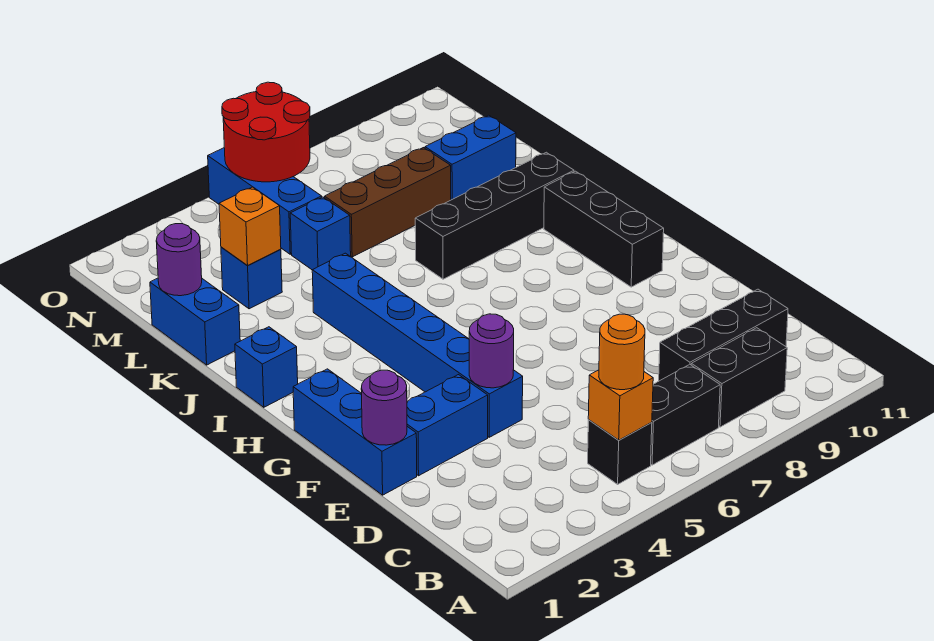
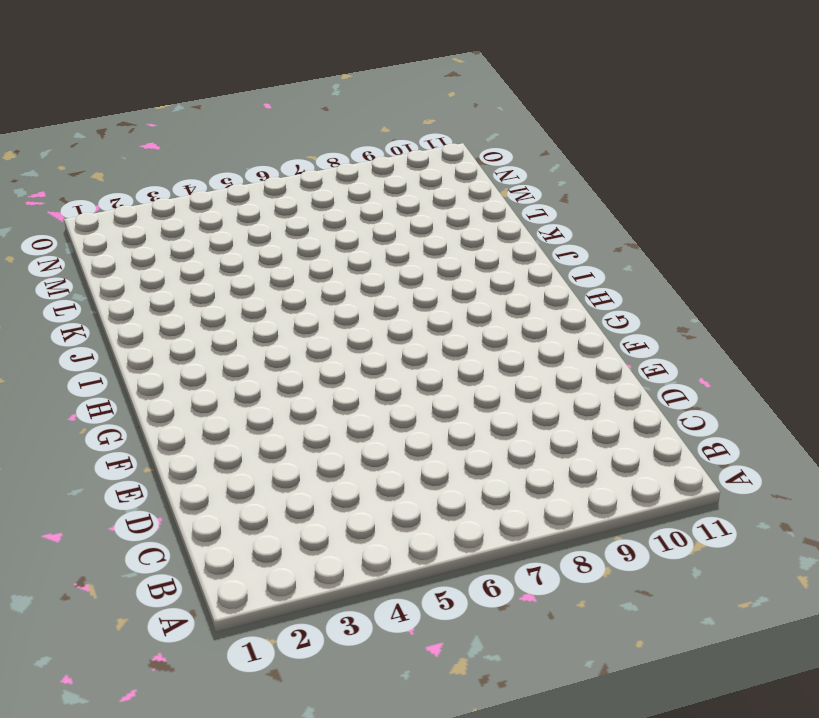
none -> black brick B5 level 1
none -> black brick B6:B7 level 1
none -> black brick B8:B9 level 1

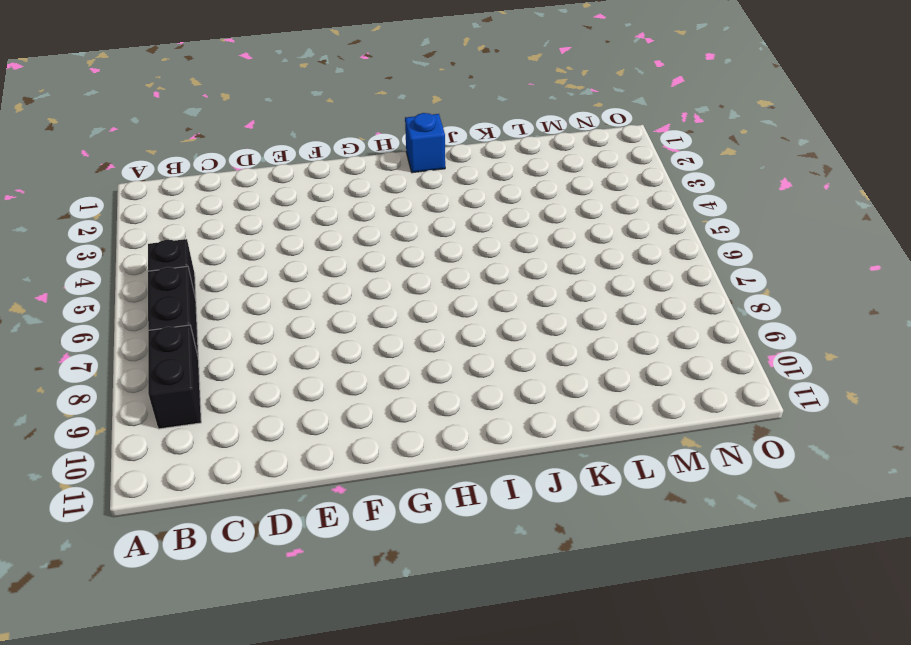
none -> black brick C8:C10 level 1
none -> blue brick E1:G1 level 1
none -> blue brick E2:E3 level 1

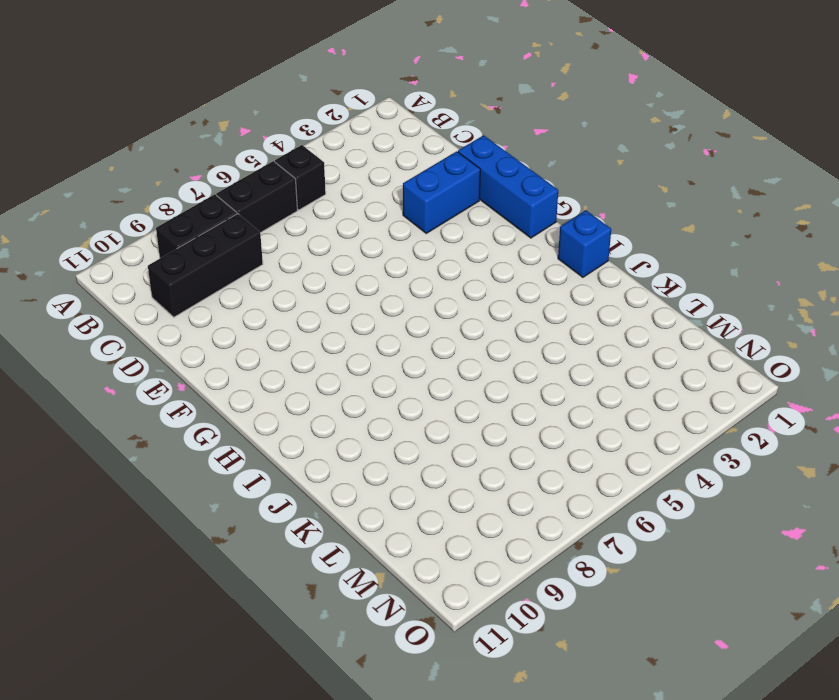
none -> blue brick E4:J4 level 1
none -> black brick G10:I10 level 1
none -> black brick J7:J10 level 1

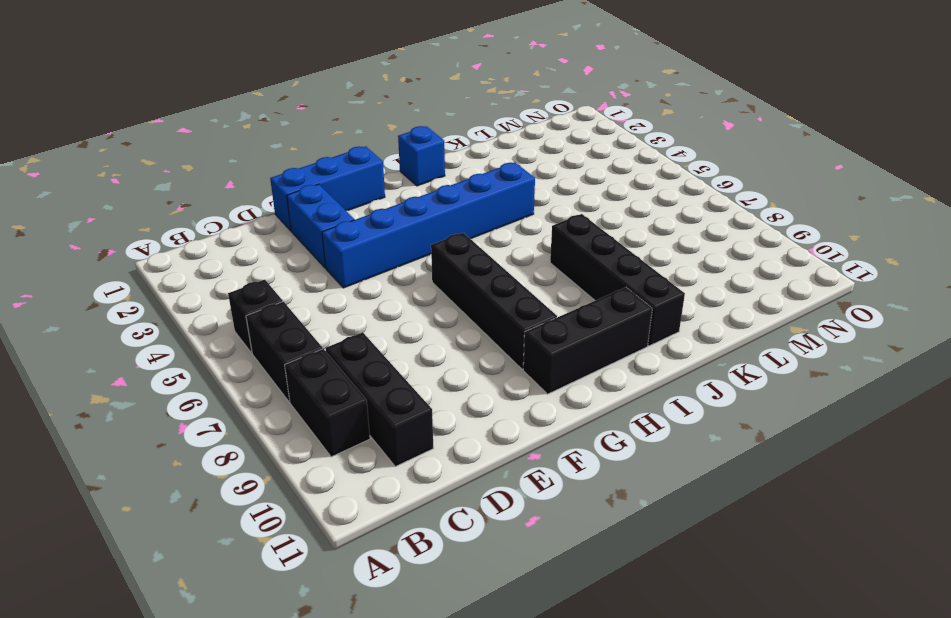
black brick G6:G9 level 1 -> none
none -> blue brick K1:L1 level 1
none -> blue brick L3 level 1
none -> blue brick L5 level 1

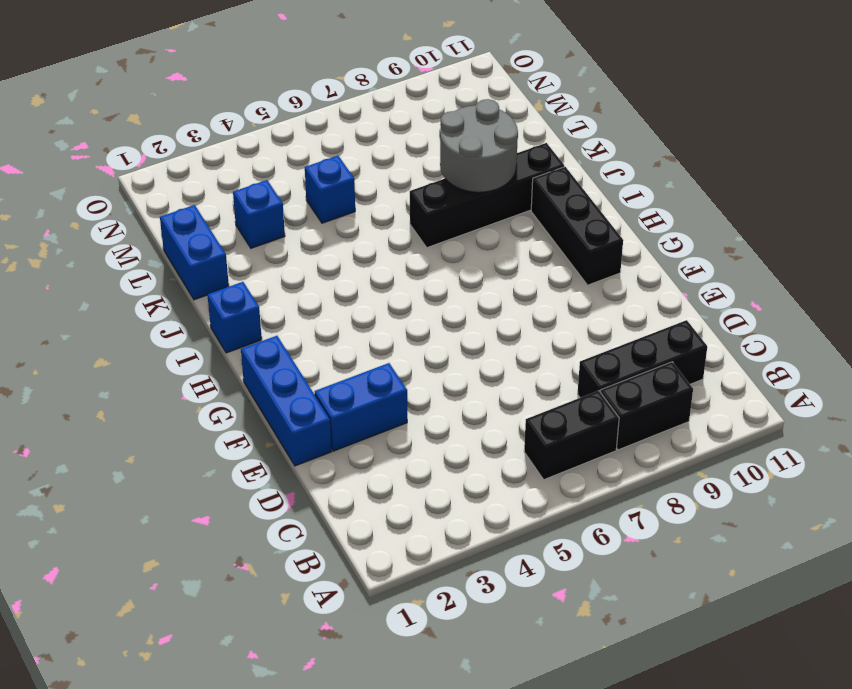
grey round brick J8:K9 level 2 -> none
none -> black brick B5 level 1
none -> blue brick E4:J4 level 1
none -> brown brick L6:L8 level 1

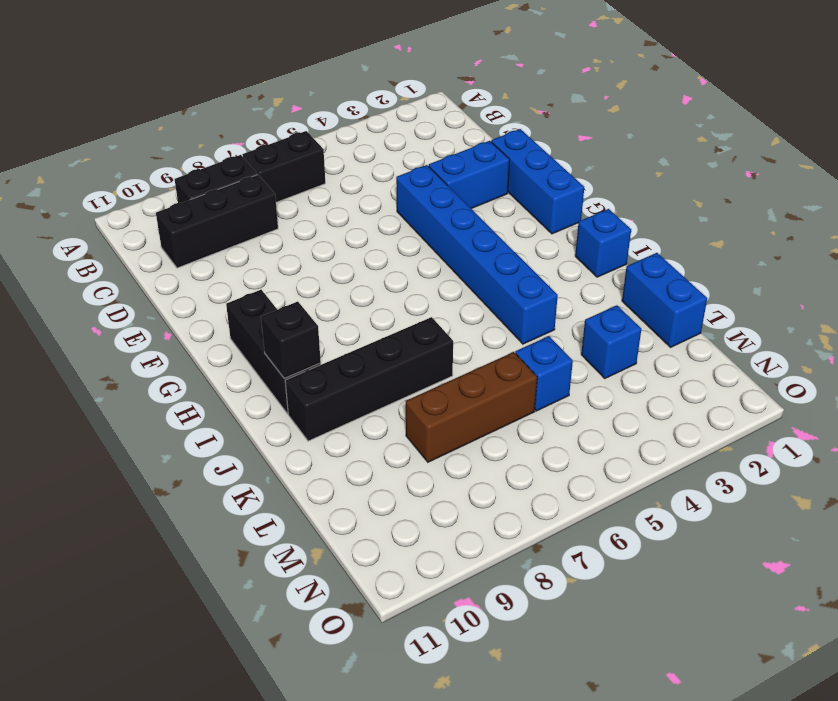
black brick I10 level 2 -> black brick B5 level 1
none -> blue brick L9:L10 level 1
none -> blue brick M5:O5 level 1
none -> orange brick B5 level 2

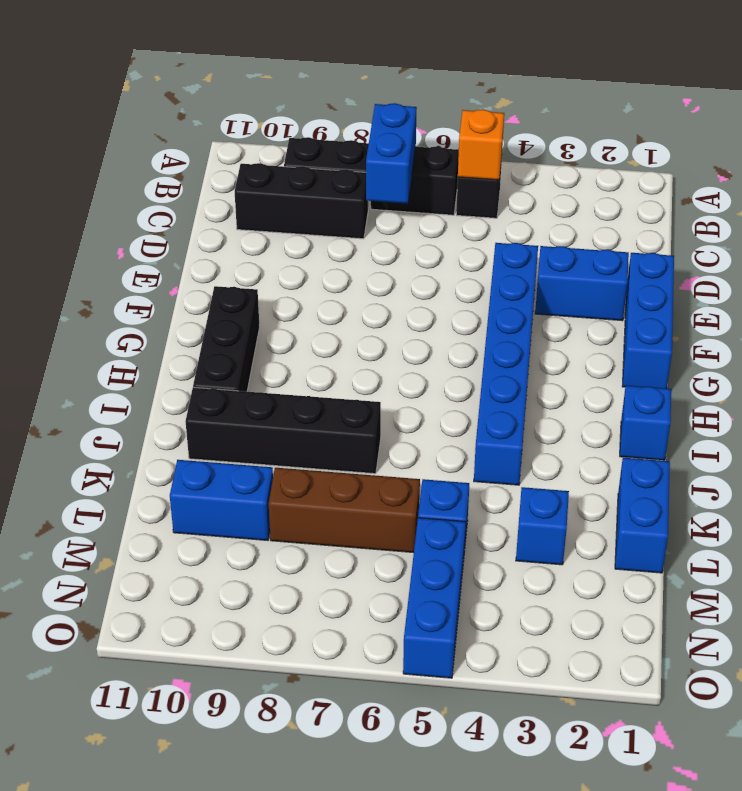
blue brick B7:C7 level 2 -> none
none -> purple round brick E1 level 2
none -> purple round brick E4 level 2
none -> purple round brick L1 level 2

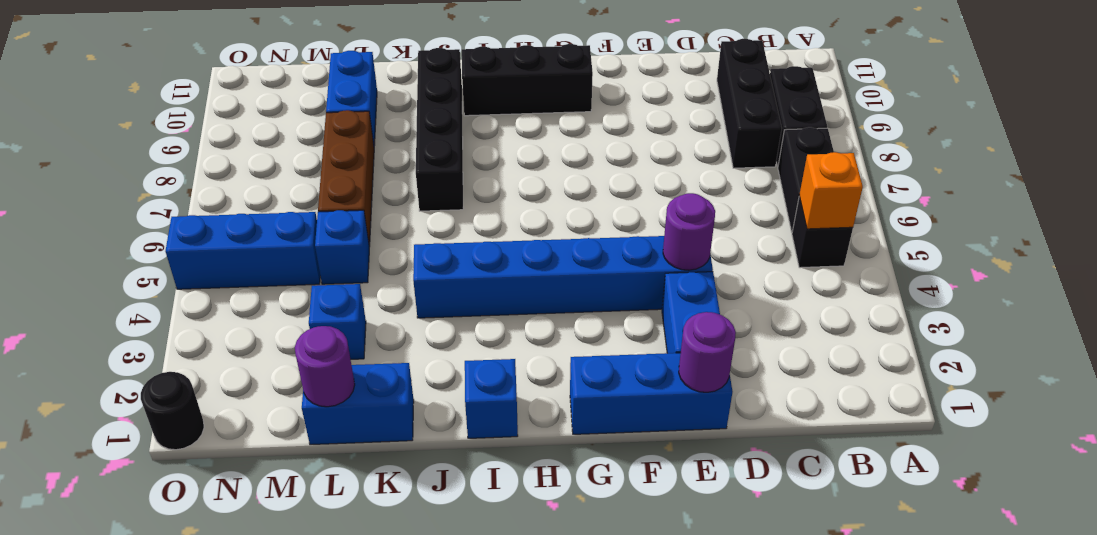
black round brick O1 level 1 -> none
none -> orange brick L3 level 2
none -> red round brick N5:O6 level 2
none -> orange round brick B5 level 3

